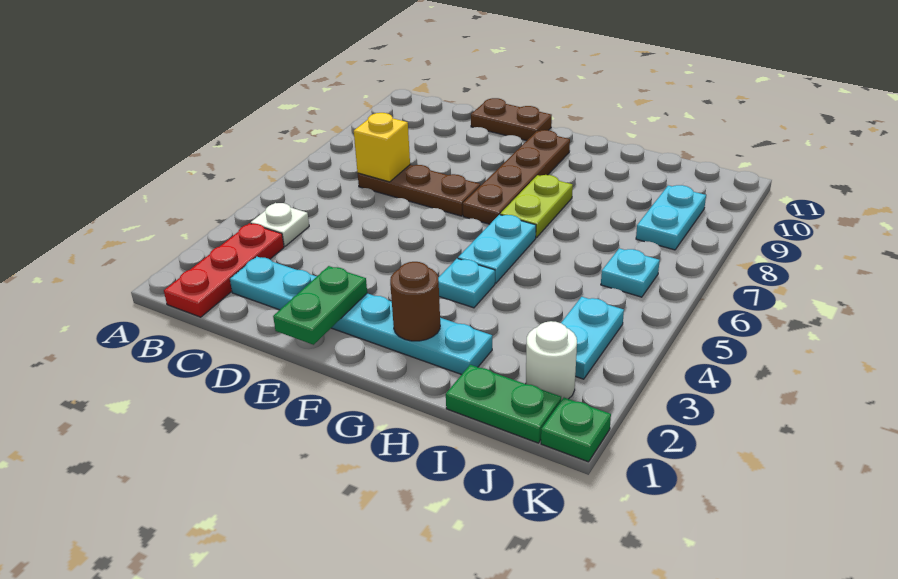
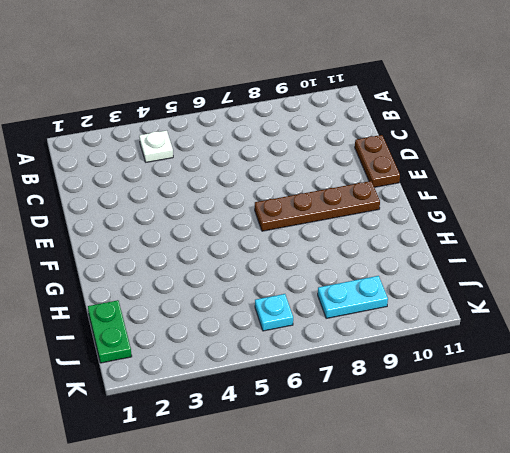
none -> red plate B1:B3 level 1
none -> cyan plate C2:H2 level 1
none -> brown plate C7:E7 level 1

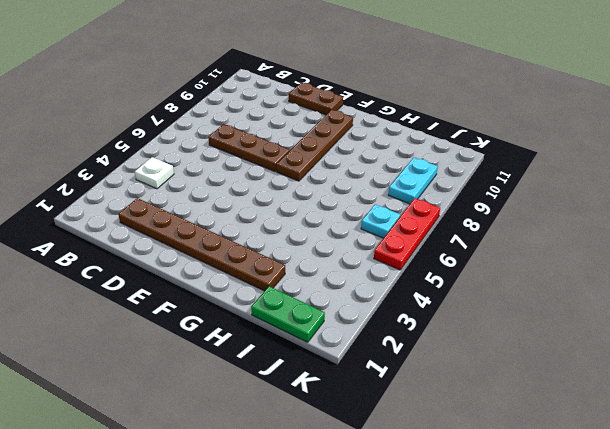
brown plate C2:H2 level 1 -> cyan plate C2:H2 level 1
red plate K5:K7 level 1 -> red plate B1:B3 level 1
none -> cyan plate G4 level 1
none -> cyan plate G5:G6 level 1
none -> lime plate G7:G8 level 1

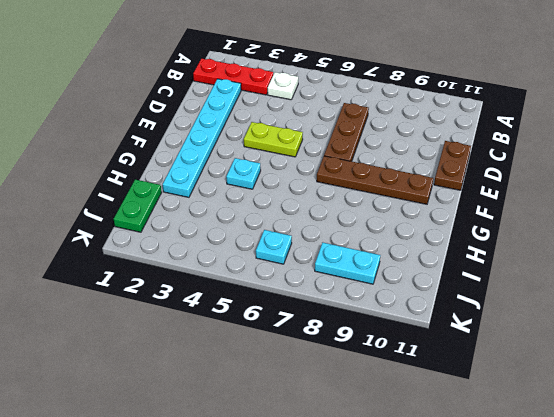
lime plate E4:E5 level 1 -> lime plate G7:G8 level 1
none -> cyan plate G5:G6 level 1
none -> white round brick J2 level 1
none -> cyan plate J3:J4 level 1

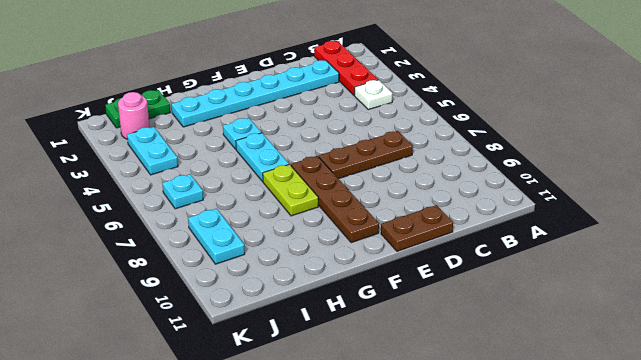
pink round brick J2 level 1 -> white round brick J2 level 1
none -> green plate K1 level 1
none -> yellow brick C7 level 2
none -> green plate E1:E2 level 2

